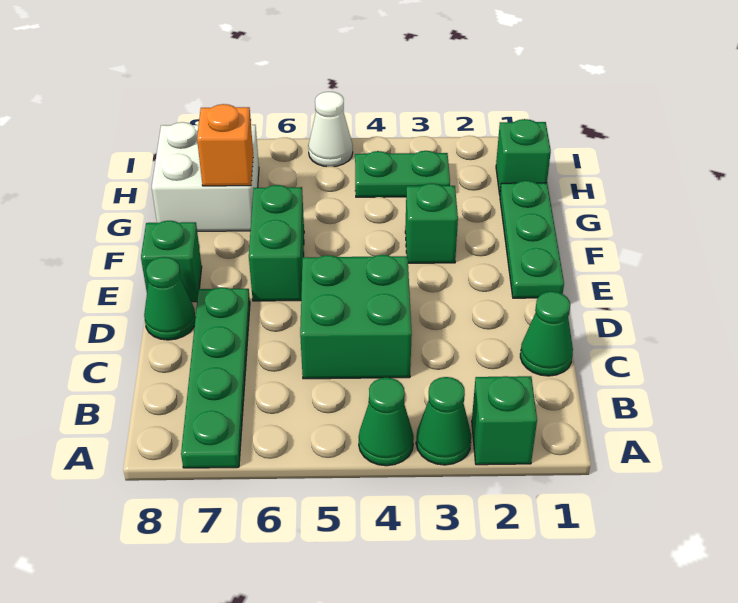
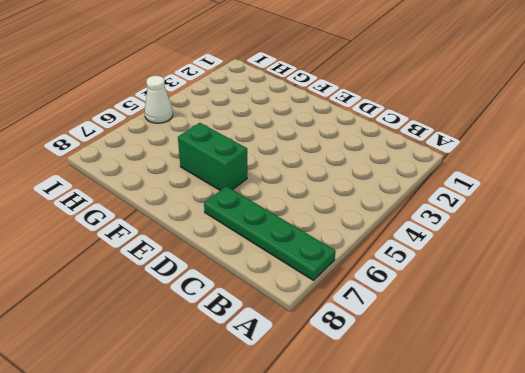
none -> green brick A2 level 1
none -> green cone A3 level 1
none -> green cone A4 level 1

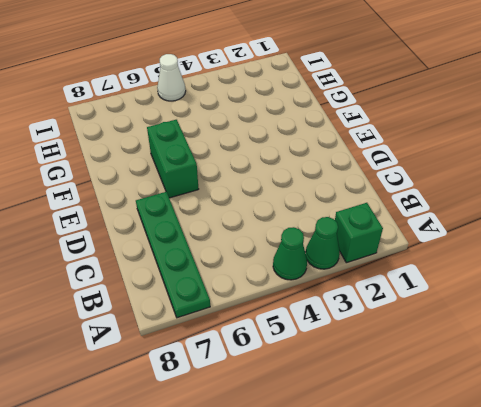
none -> green cone C1 level 1
none -> green brick C4:D5 level 1
none -> green cone D8 level 1

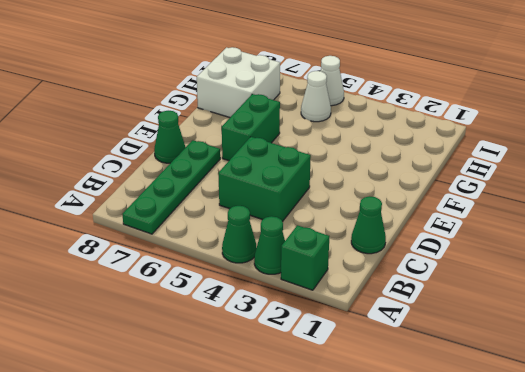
white cone H5 level 1 -> none
none -> green plate E1:G1 level 1
none -> green brick E8 level 1
none -> green brick F3 level 1

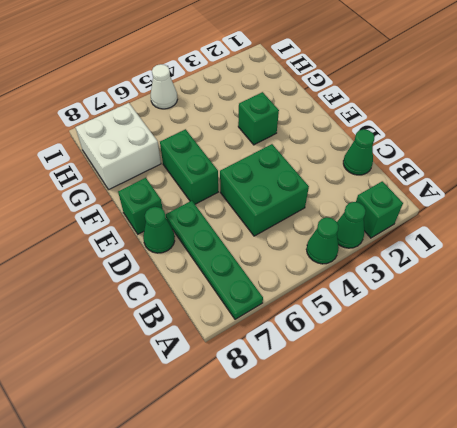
none -> green plate E1:G1 level 1
none -> green brick H1 level 1
none -> green plate H3:H4 level 1

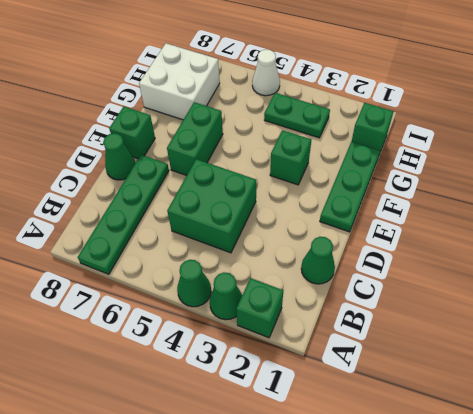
none -> orange brick G7 level 2

